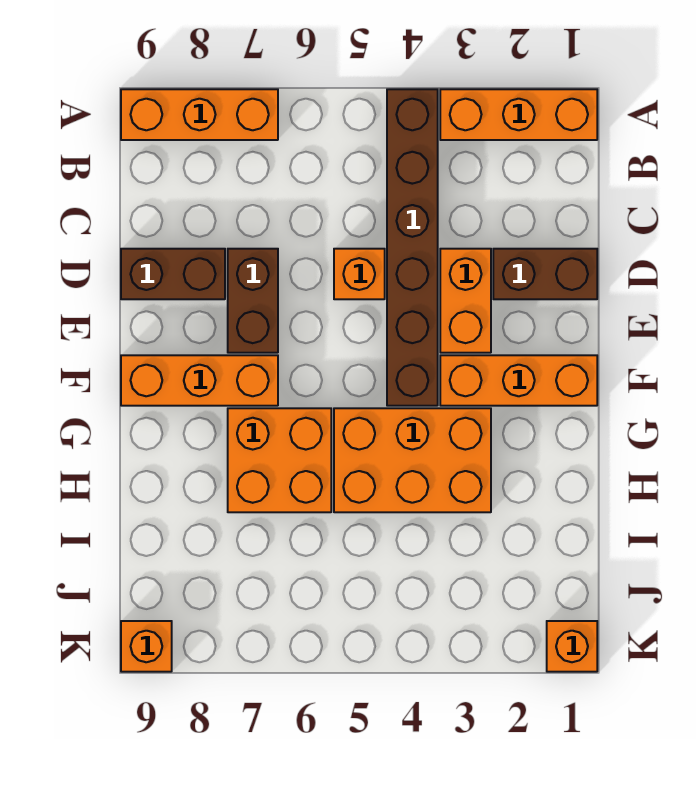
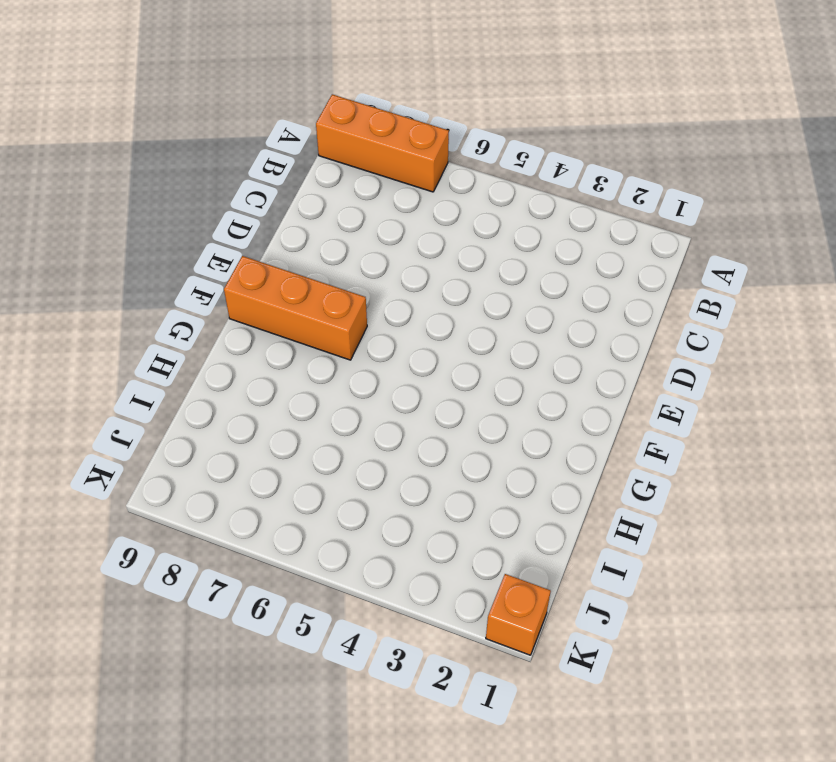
none -> orange brick A1:A3 level 1
none -> brown brick A4:F4 level 1
none -> brown brick D1:D2 level 1

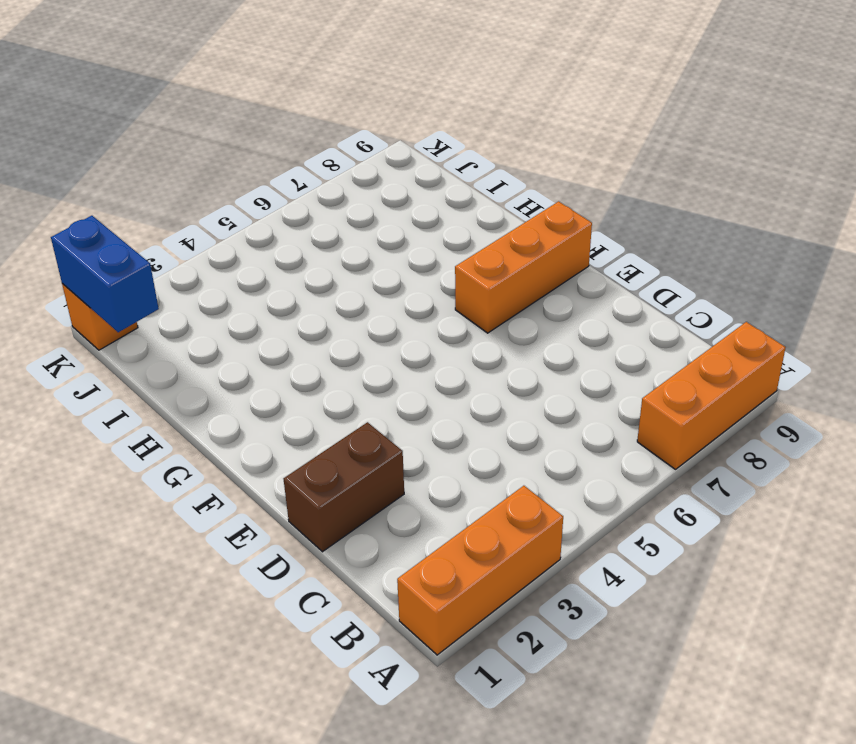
blue brick J1:K1 level 2 -> none
none -> brown brick A4:F4 level 1
none -> orange brick D3:E3 level 1
none -> orange brick D5 level 1

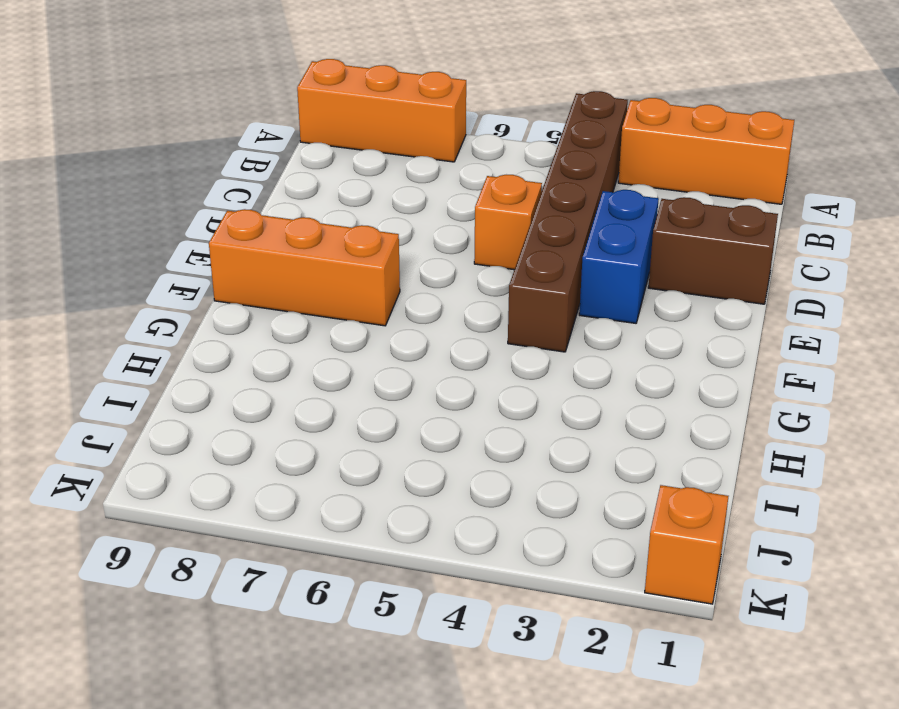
blue brick D3:E3 level 1 -> orange brick D3:E3 level 1
none -> brown brick D7:E7 level 1
none -> brown brick D8:D9 level 1
none -> orange brick F1:F3 level 1

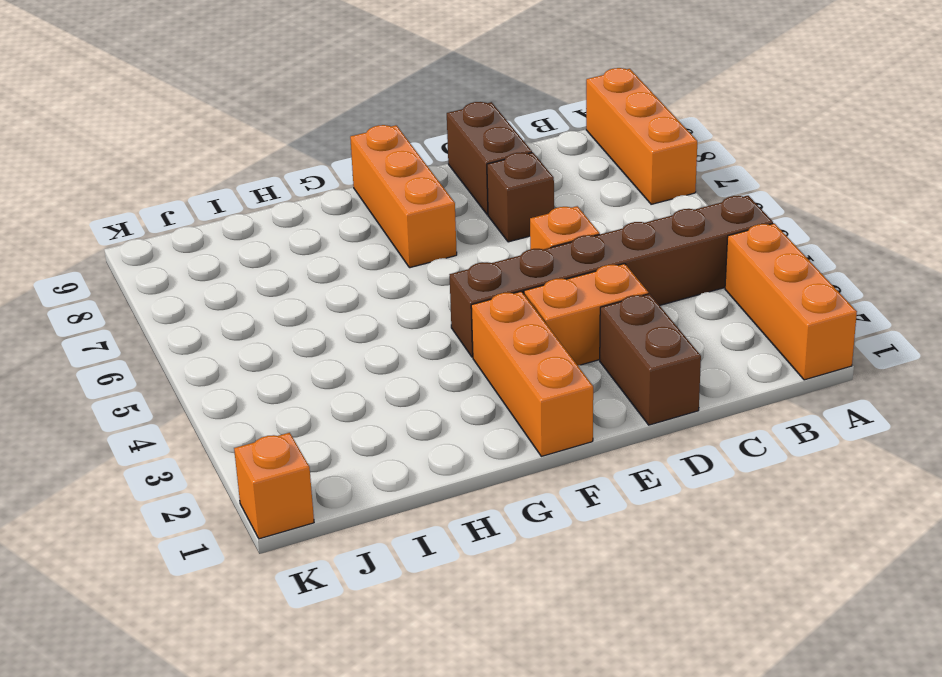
brown brick D7 level 1 -> brown brick D7:E7 level 1
none -> orange brick G3:H5 level 1
none -> orange brick G6:H7 level 1
none -> orange brick K9 level 1

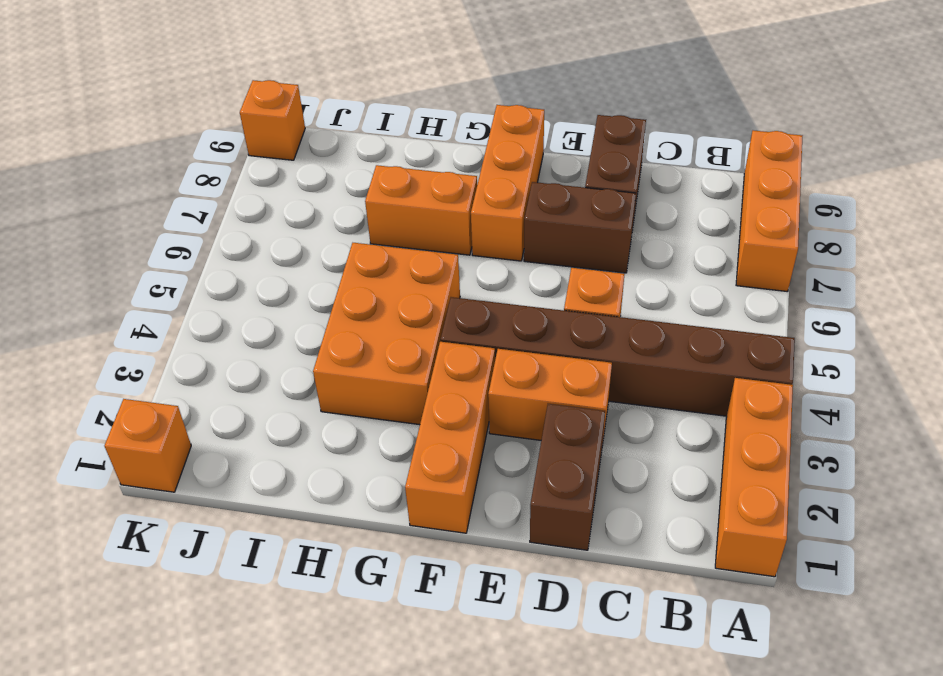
orange brick G7:H7 level 1 -> orange brick G6:H7 level 1

